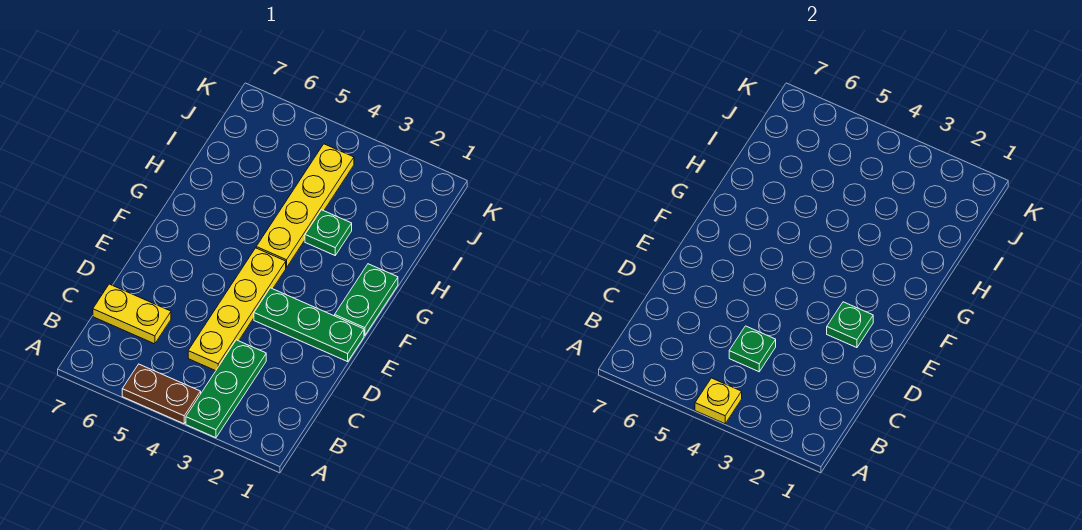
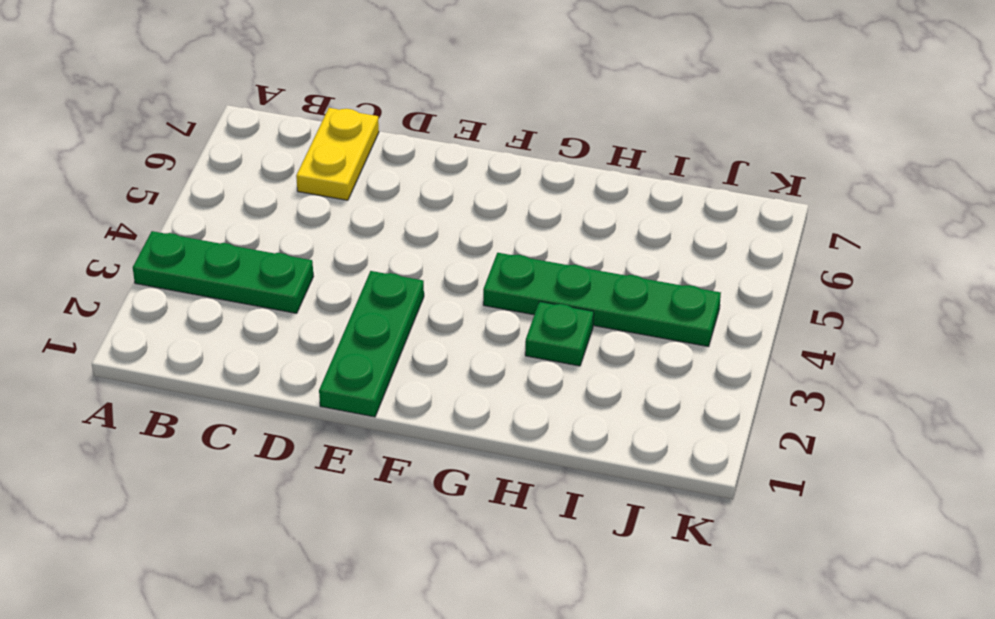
green plate G4:J4 level 1 -> yellow plate G4:J4 level 1
none -> brown plate A4:A5 level 1
none -> yellow plate C4:F4 level 1

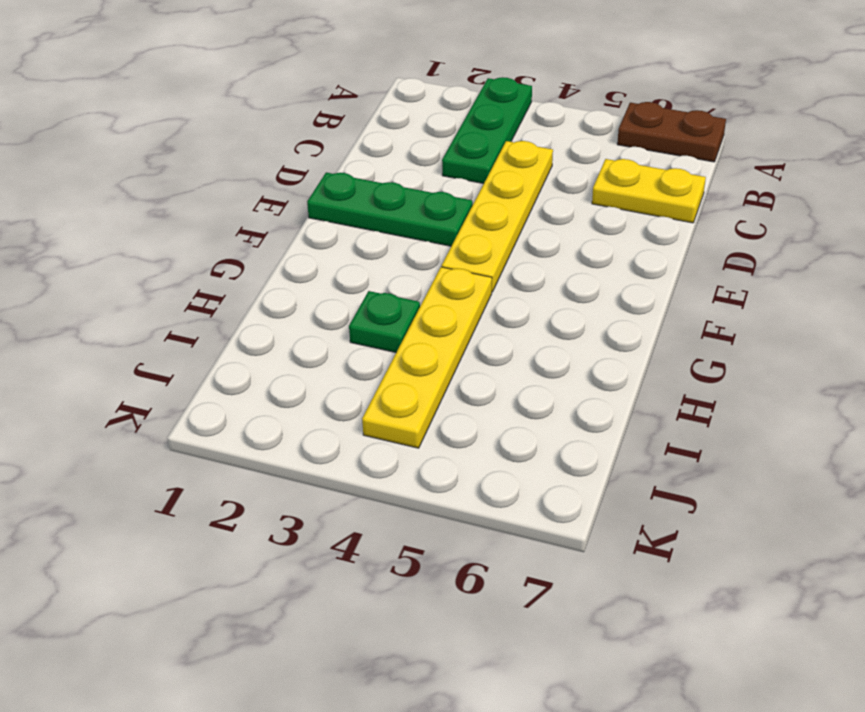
brown plate A6:A7 level 1 -> brown plate A4:A5 level 1
none -> green plate F1:G1 level 1
none -> yellow plate A4 level 2

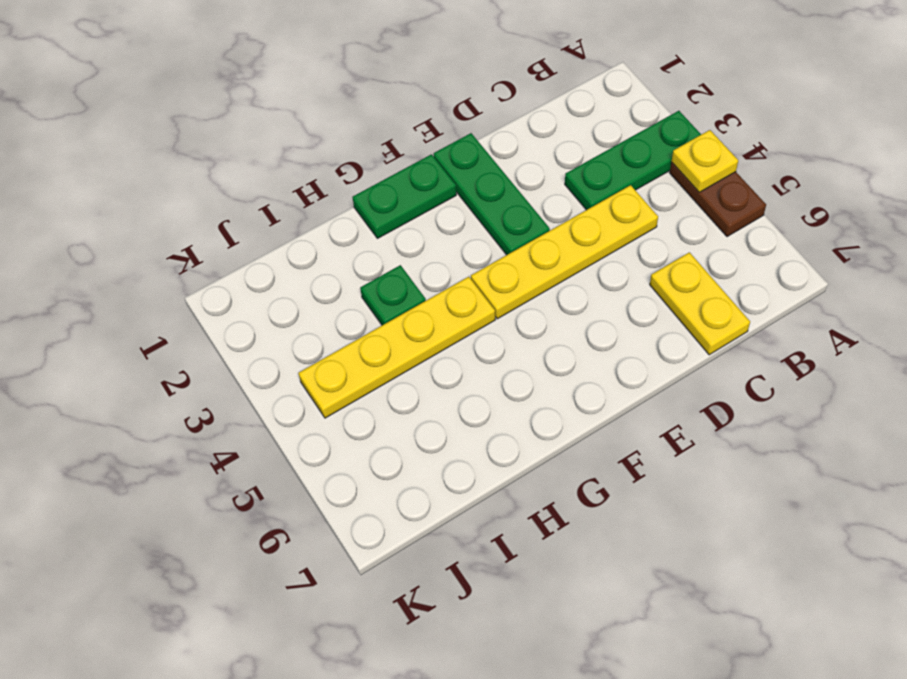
none -> green plate C4 level 2
none -> green plate E2 level 2

